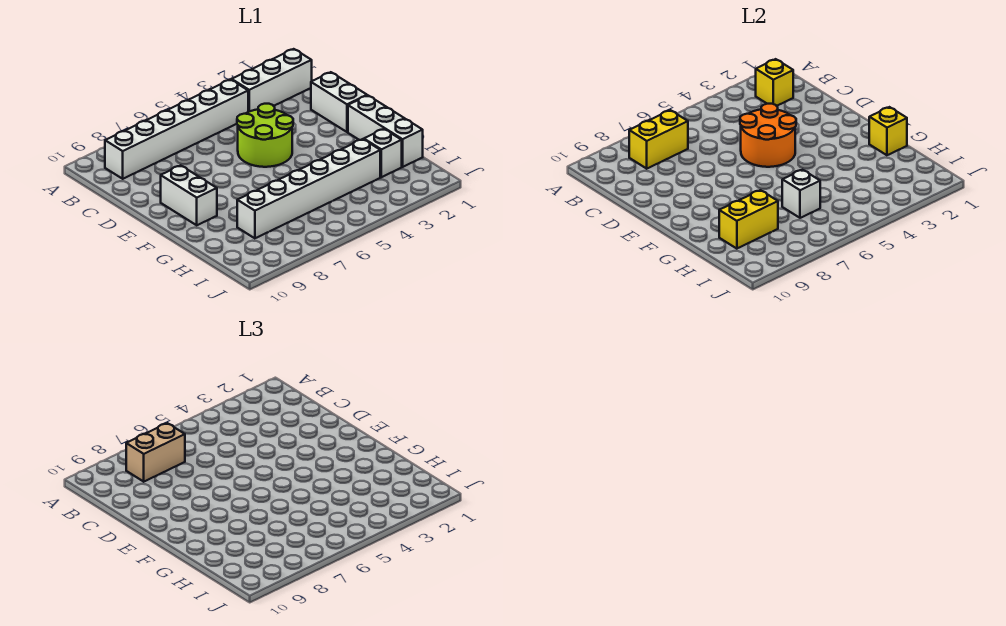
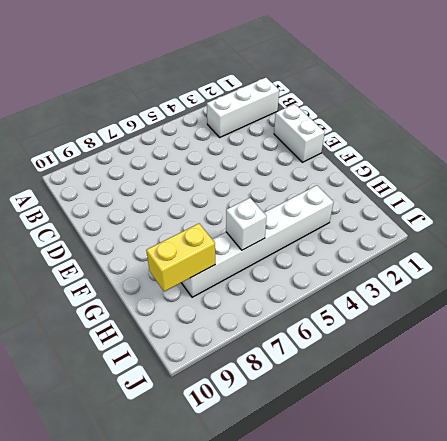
none -> white brick B4:B9 level 1
none -> lime round brick D4:E5 level 1
none -> white brick E9:F9 level 1

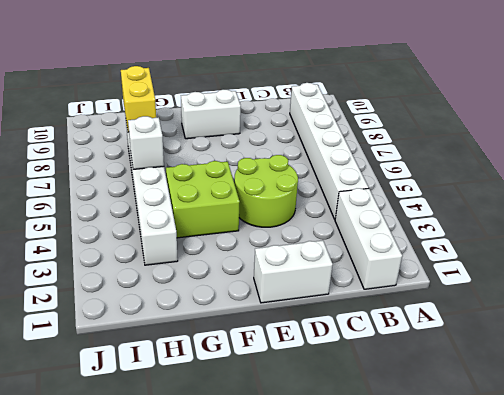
lime brick F4:G5 level 1 -> none
none -> white brick F1:H1 level 1
none -> white brick H2 level 1
none -> yellow brick B2 level 2

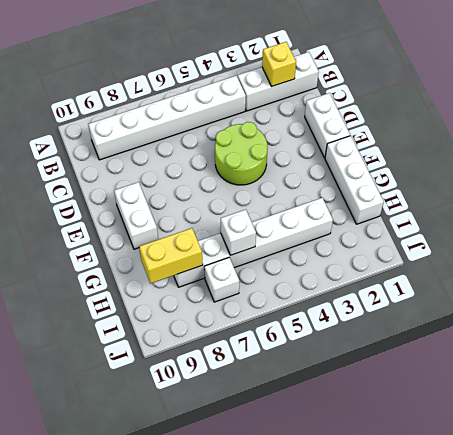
white brick I7 level 1 -> white brick H2 level 1
none -> yellow brick B7:B8 level 2
none -> orange round brick D4:E5 level 2
none -> yellow brick G1 level 2

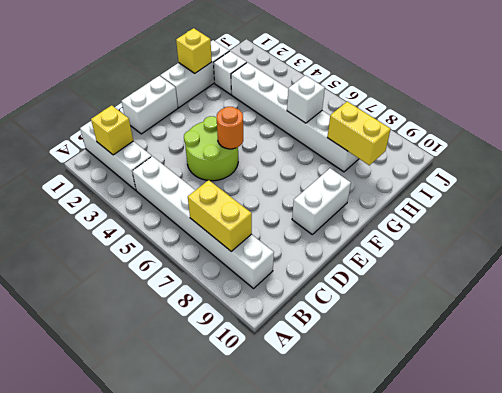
orange round brick E5 level 2 -> orange round brick D4:E5 level 2
none -> tan brick B7:B8 level 3

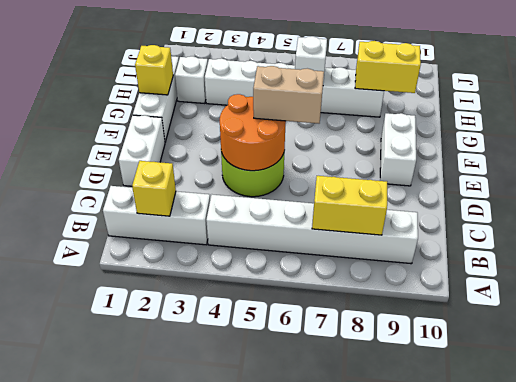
tan brick E5:E6 level 3 -> tan brick B7:B8 level 3

